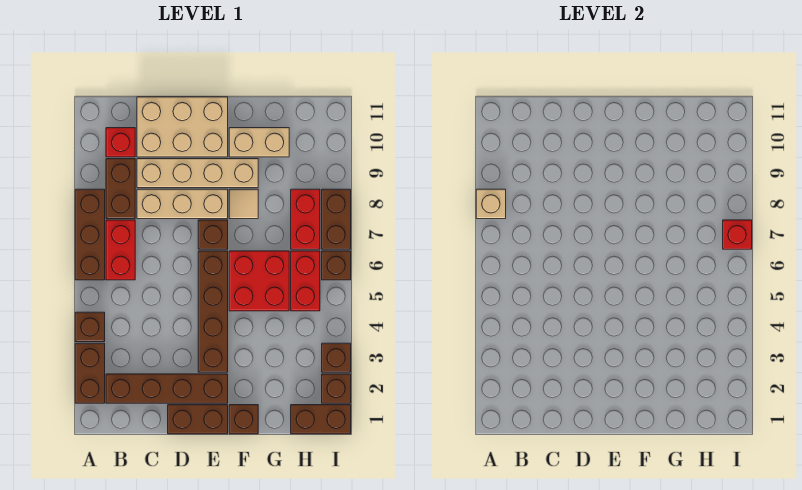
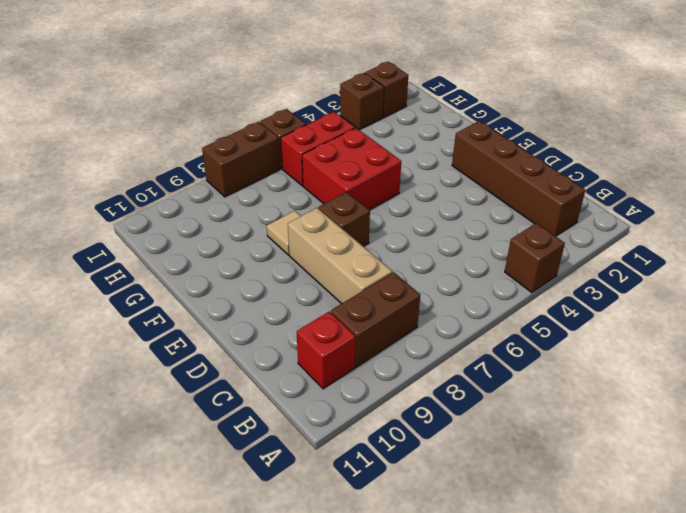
none -> brown brick A2:A3 level 1
none -> brown brick A6:A8 level 1
none -> red brick B6:B7 level 1

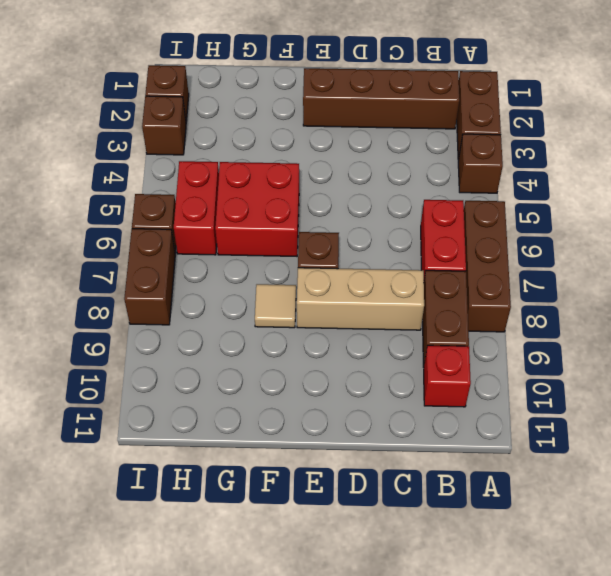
none -> tan brick C9:F9 level 1
none -> tan brick C10:E11 level 1
none -> brown brick D1:E1 level 1

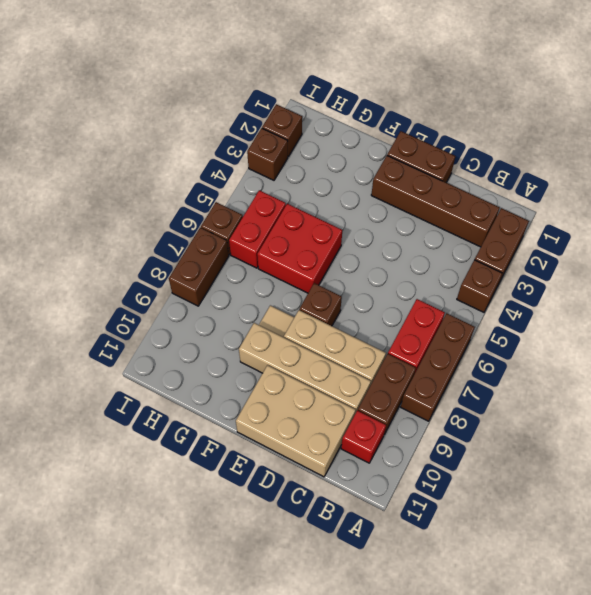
none -> brown brick E3:E6 level 1
none -> brown brick F1 level 1
none -> tan brick F10:G10 level 1

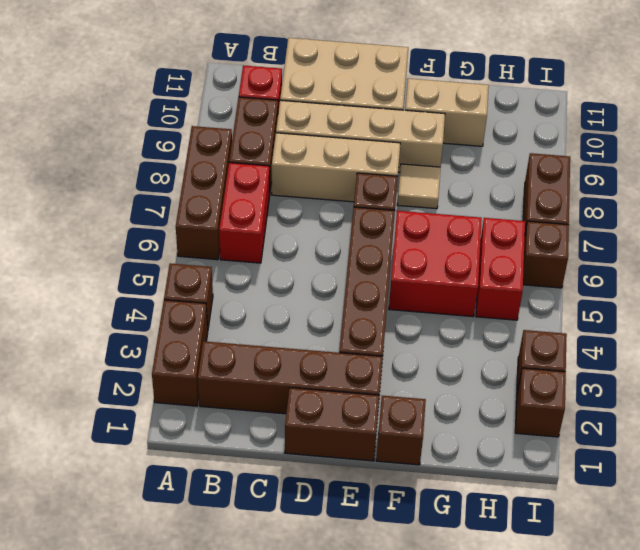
none -> brown brick H1:I1 level 1
none -> red brick H7:H8 level 1
none -> tan brick A8 level 2

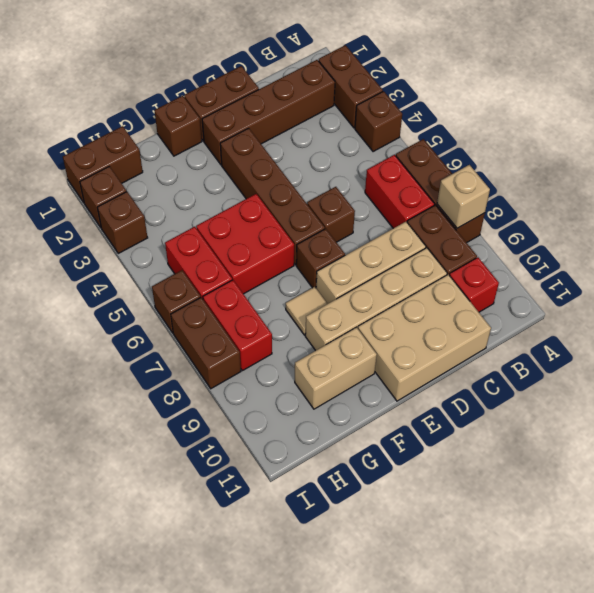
brown brick D6 level 1 -> none
none -> red brick I7 level 2

